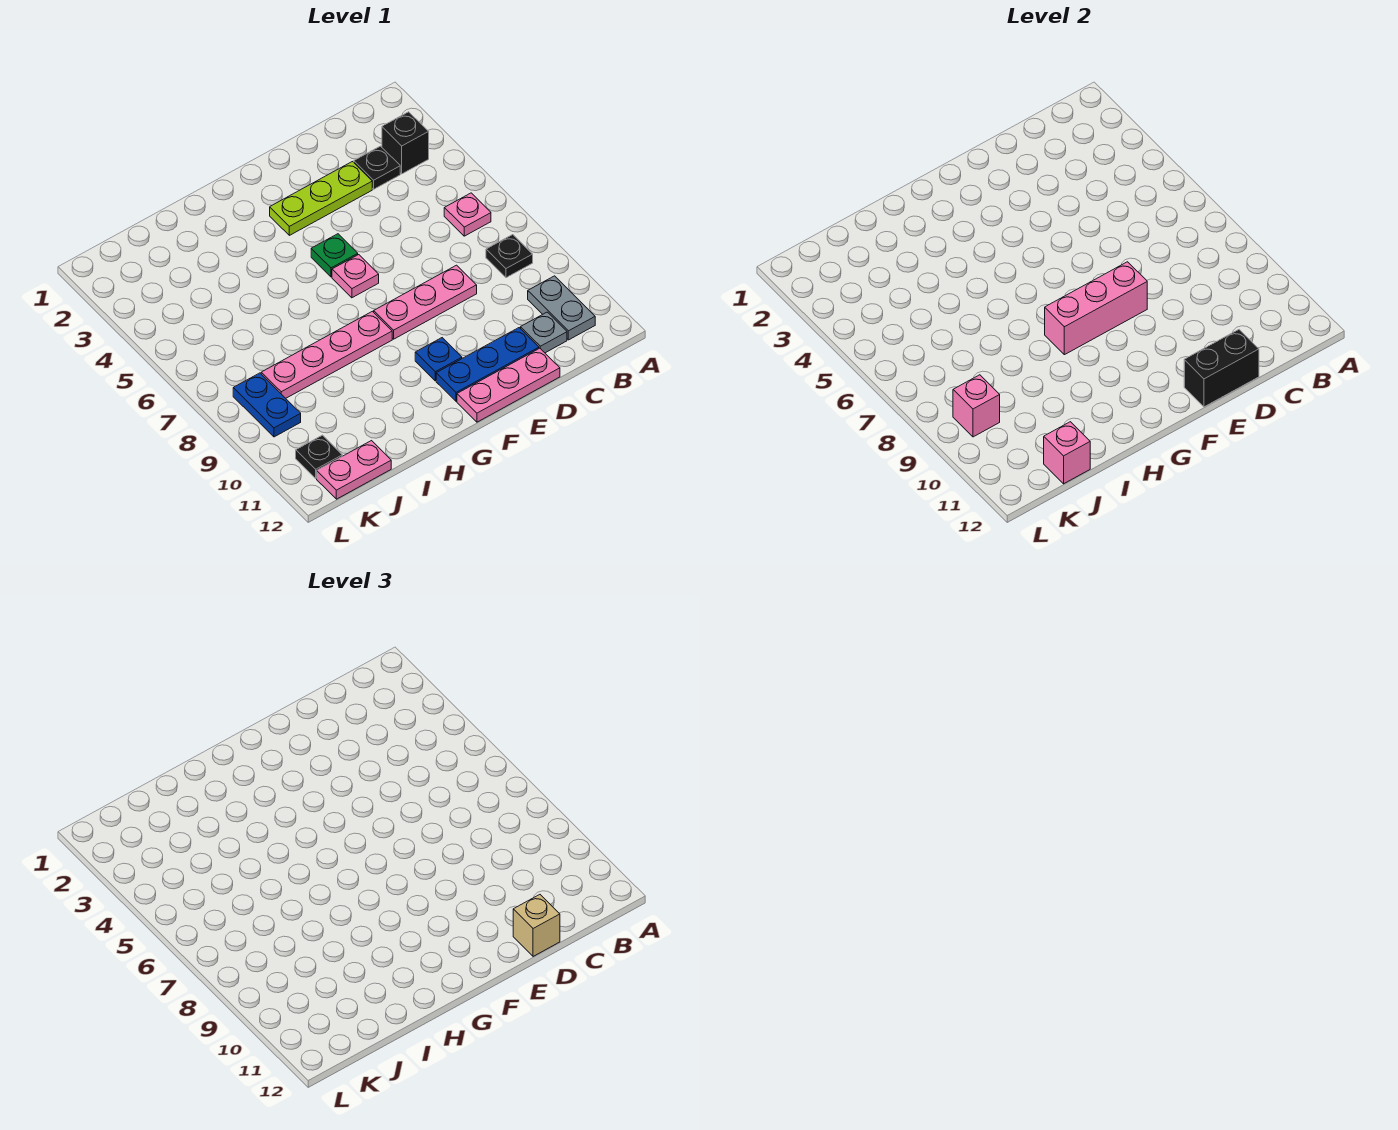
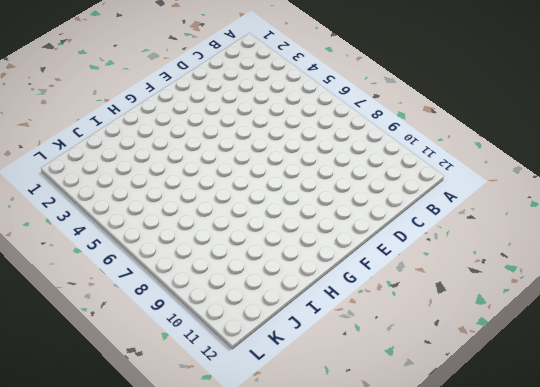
none -> black brick B3 level 1
none -> pink plate B6 level 1
none -> black plate B8 level 1

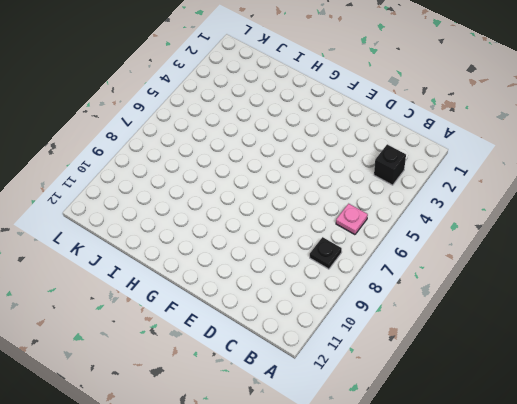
none -> grey plate B10:B11 level 1
none -> black plate C3 level 1
none -> grey plate C11 level 1

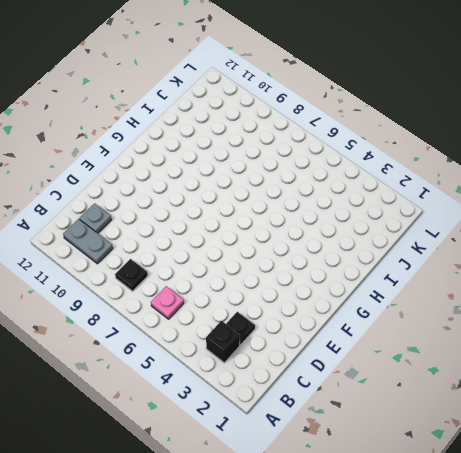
none -> lime plate D3:F3 level 1
none -> pink plate D8:F8 level 1
none -> blue plate D11:F11 level 1

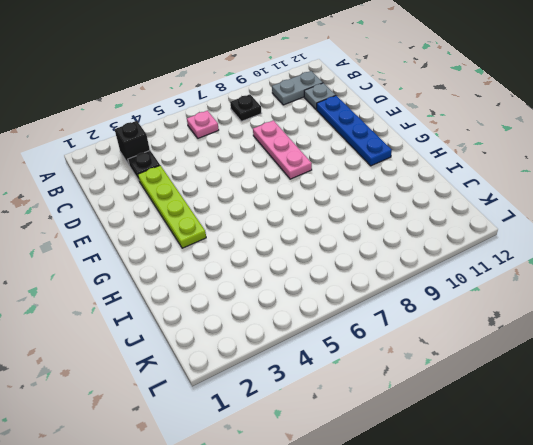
lime plate D3:G3 level 1 -> lime plate D3:F3 level 1
blue plate D11:G11 level 1 -> blue plate D11:F11 level 1
none -> pink plate D12:F12 level 1
none -> green plate F5 level 1
none -> pink plate F6 level 1

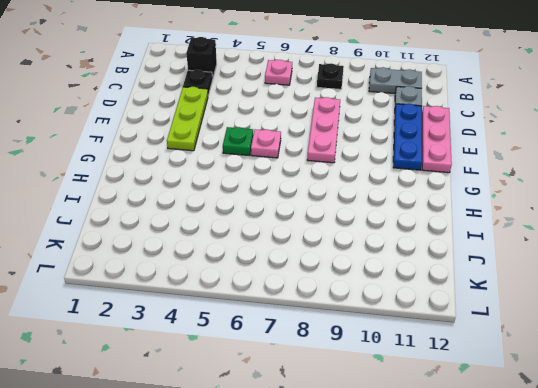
none -> blue plate F10 level 1
none -> pink plate G8:J8 level 1
none -> pink plate J12:K12 level 1

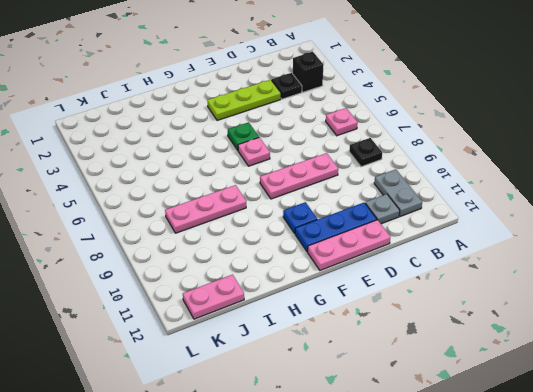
pink plate H8:J8 level 1 -> pink plate G8:J8 level 1
none -> blue plate K8:K9 level 1
none -> black plate K11 level 1
none -> black brick D12:E12 level 2

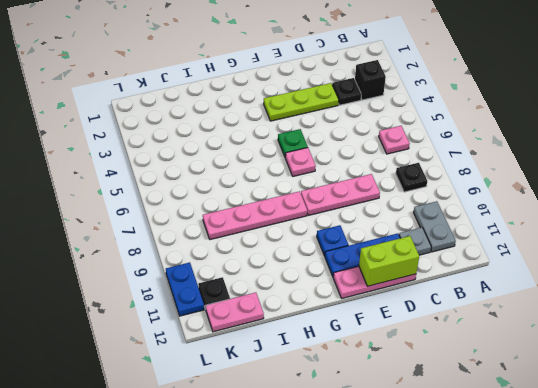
lime brick D12:E12 level 2 -> black brick D12:E12 level 2
blue plate L10:L11 level 1 -> blue plate K8:K9 level 1
none -> pink brick E8:G8 level 2
none -> pink brick J12 level 2
none -> pink brick K9 level 2

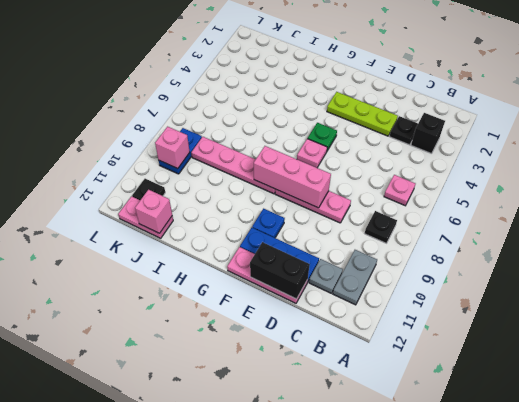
none -> tan brick D12 level 3

